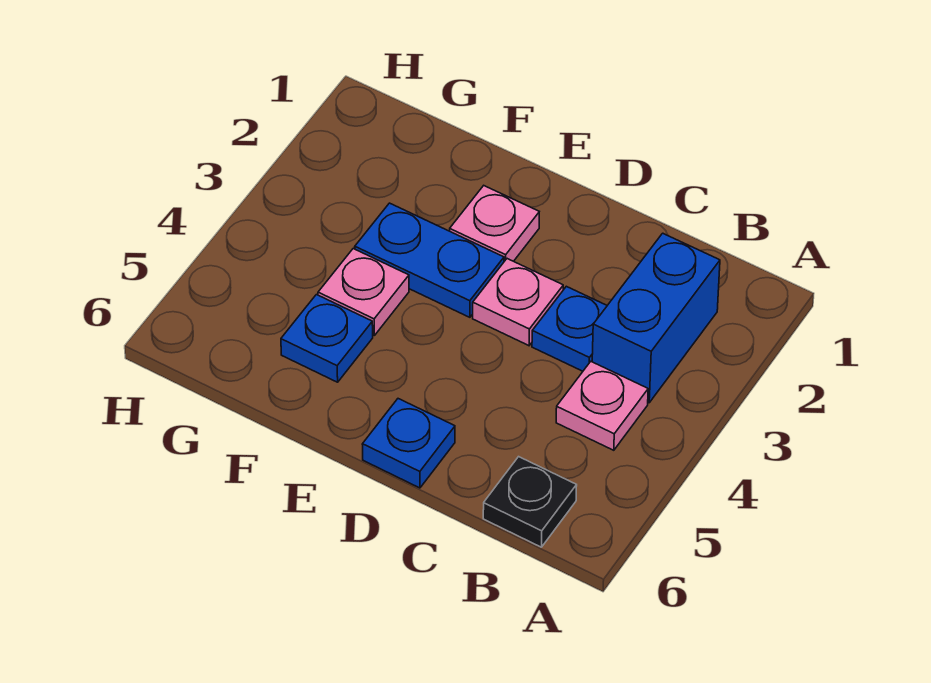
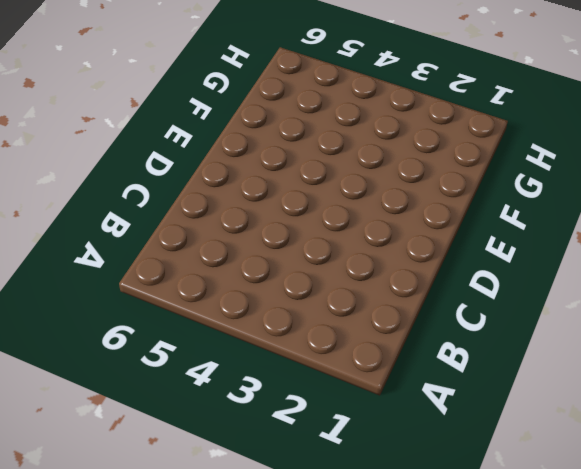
none -> blue brick B2:B3 level 1
none -> pink plate B4 level 1

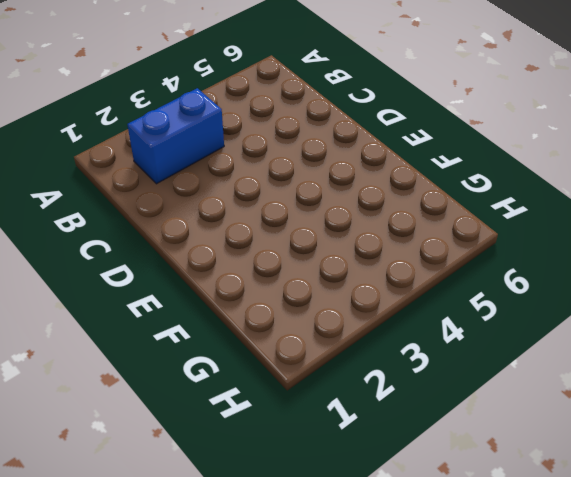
none -> pink plate B4 level 1
none -> black plate B6 level 1

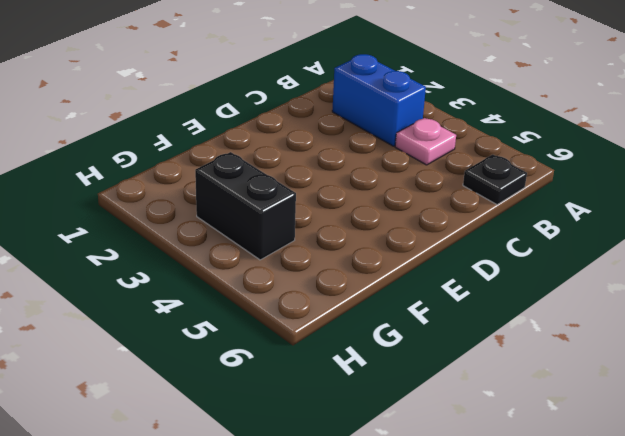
black brick G3:G4 level 1 -> none
none -> blue plate C3 level 1
none -> pink plate D3 level 1

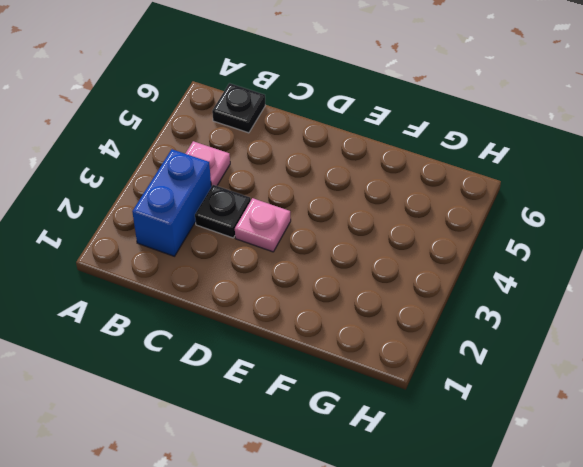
black plate C3 level 1 -> blue plate C3 level 1
none -> blue plate D6 level 1
none -> pink plate E2 level 1

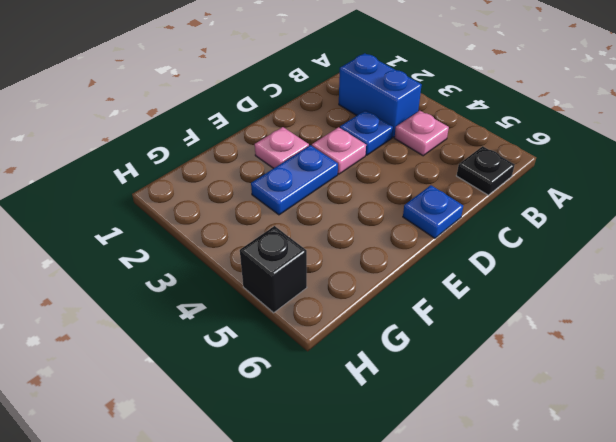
black brick H5 level 1 -> none
none -> pink plate F4 level 1
none -> blue plate F5 level 1

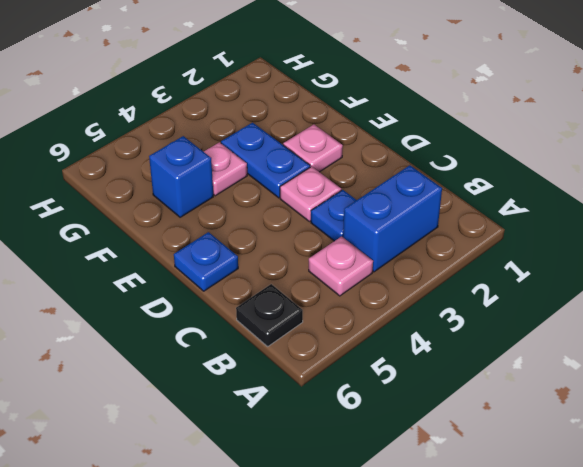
blue brick F5 level 1 -> blue plate F5 level 1

